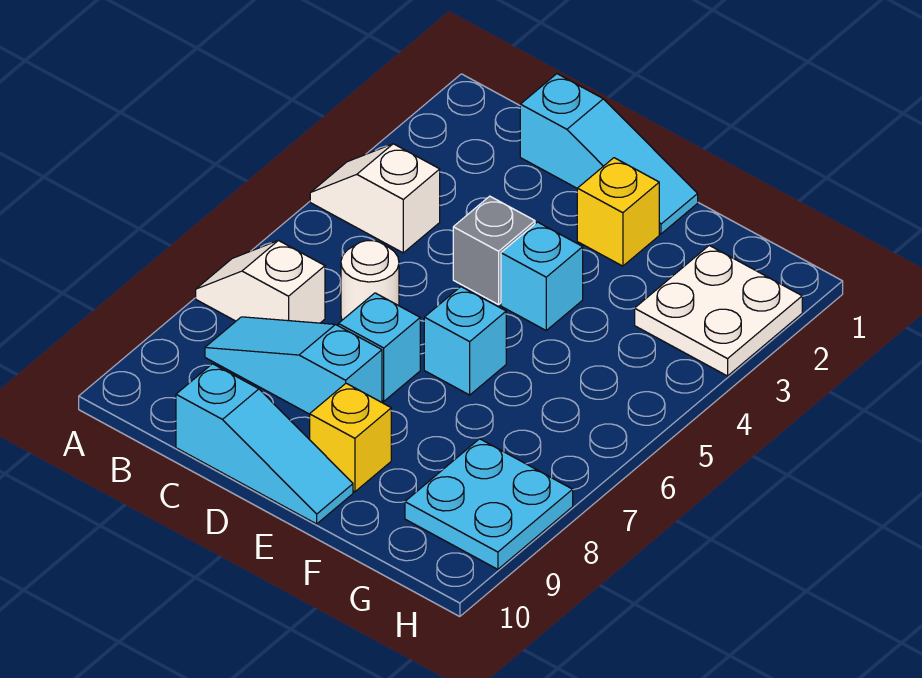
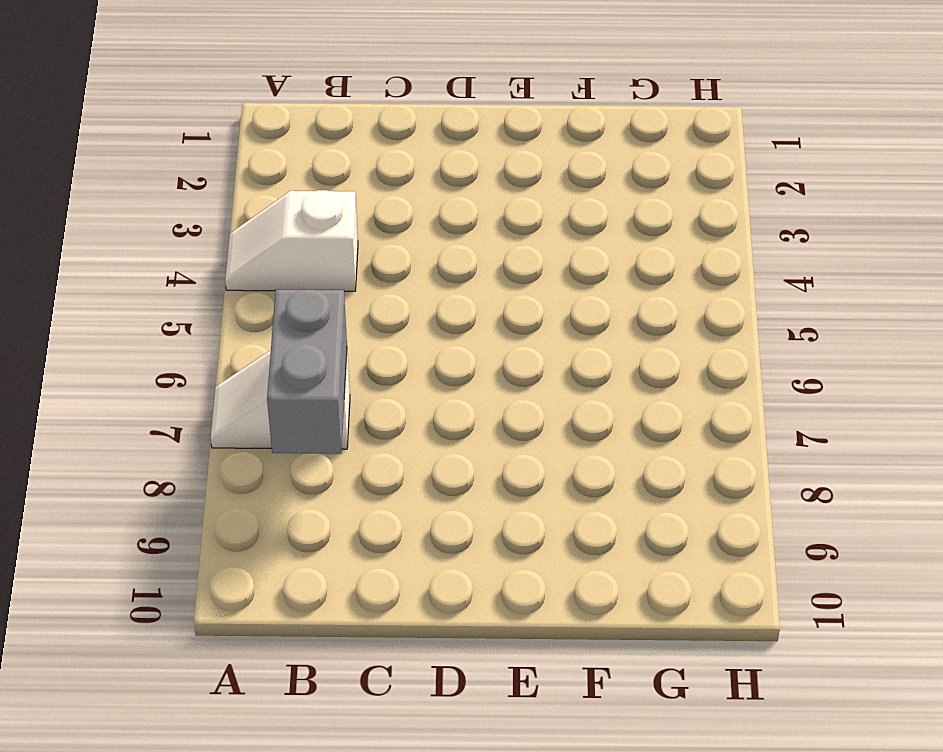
grey brick B7:B8 level 2 -> none
none -> cyan slope B8:D8 level 1 top D
none -> cyan slope C1:E1 level 1 top C
none -> white round brick C6 level 1

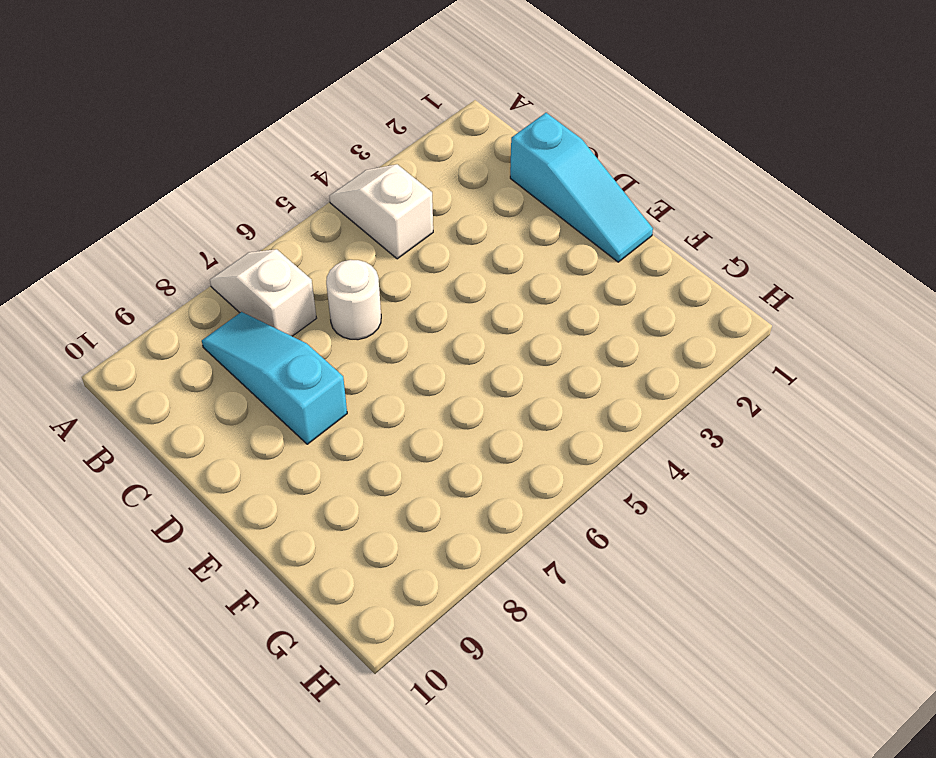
none -> cyan slope C10:E10 level 1 top C
none -> grey brick D4 level 1
none -> cyan brick D7 level 1

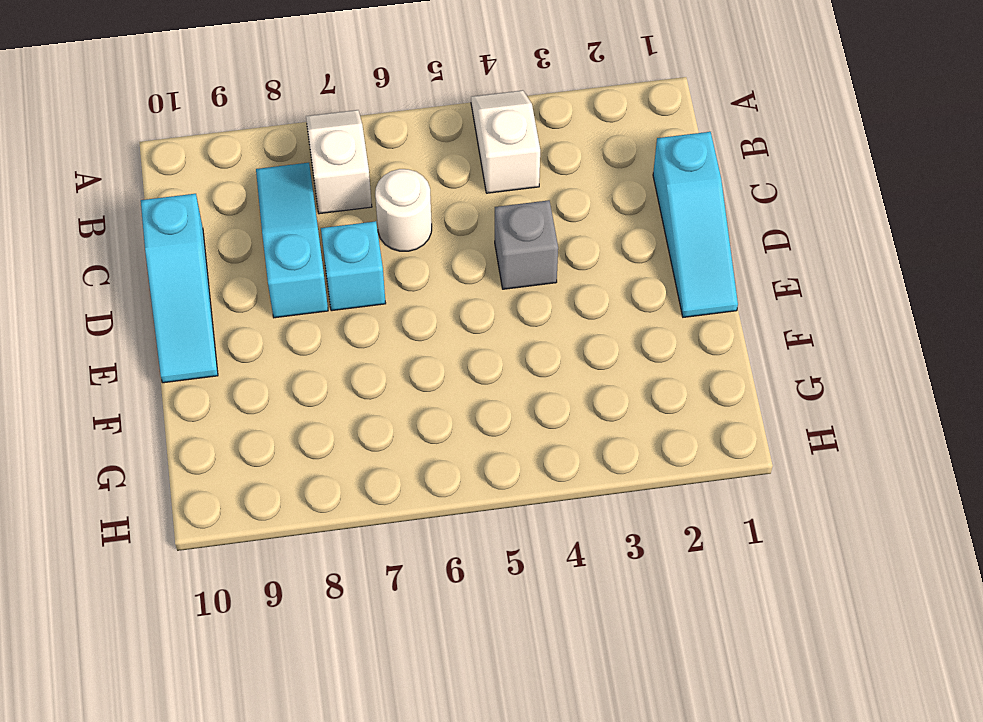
none -> yellow brick E2 level 1
none -> cyan brick E4 level 1
none -> cyan brick E6 level 1

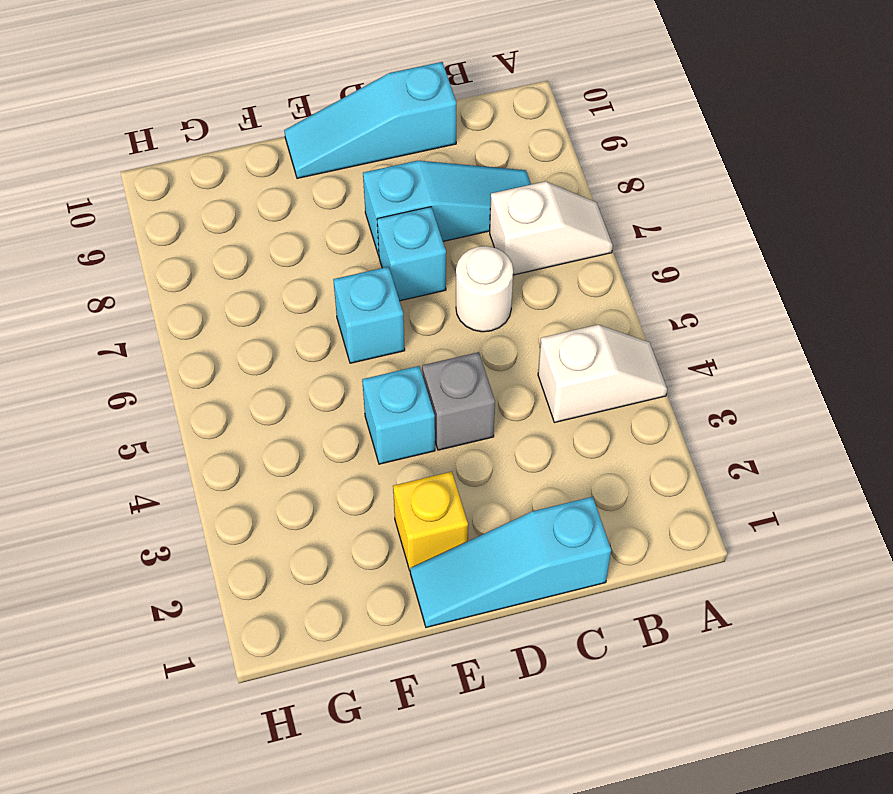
none -> yellow brick E9 level 1
none -> white plate G2:H3 level 1
none -> cyan plate G8:H9 level 1

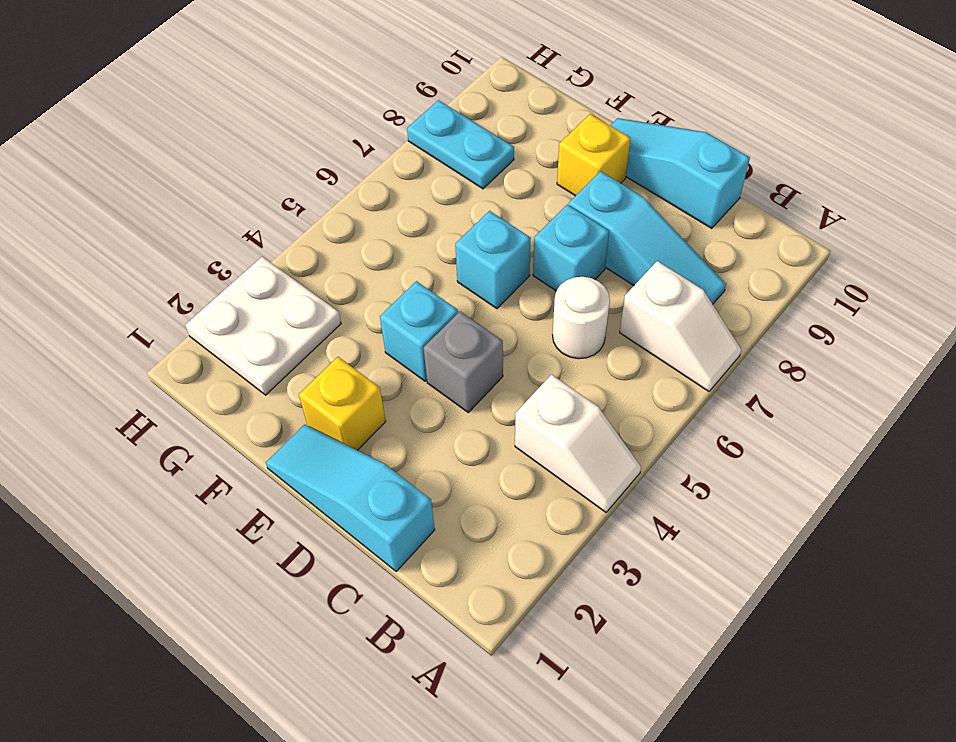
cyan plate G8:H8 level 1 -> cyan plate G8:H9 level 1

